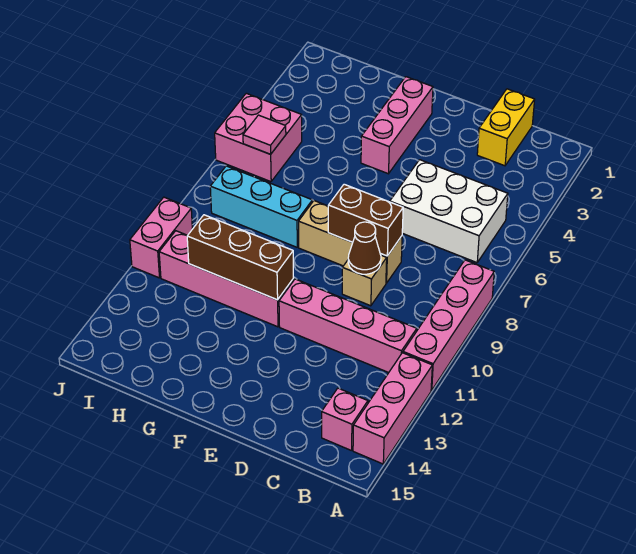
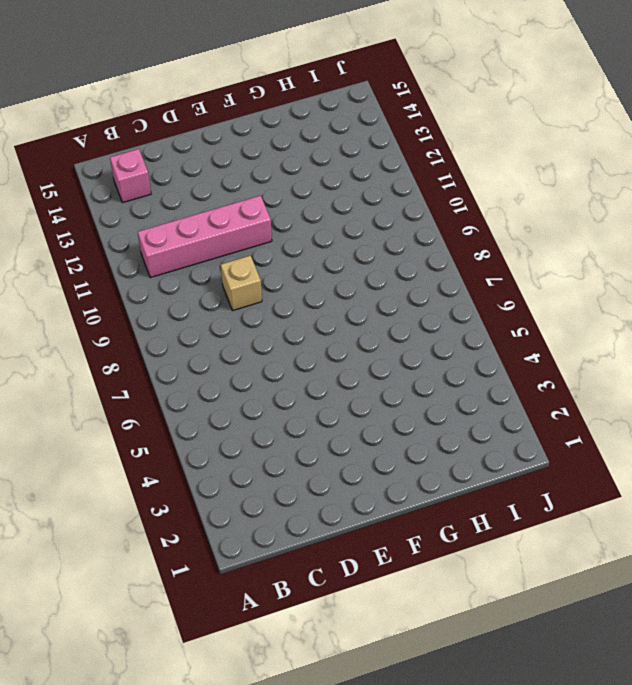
none -> pink brick A8:A11 level 1
none -> pink brick A12:A14 level 1
none -> white brick B5:D6 level 1

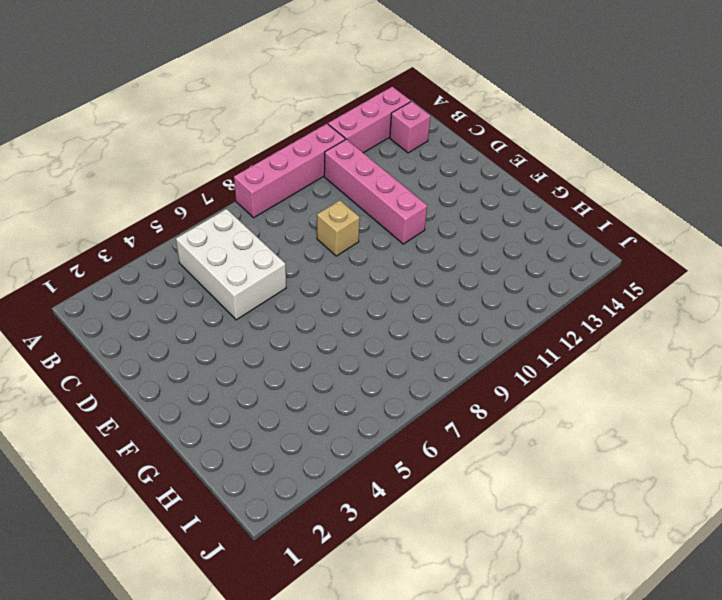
none -> yellow brick C1:C2 level 1
none -> tan brick D8:F8 level 1
none -> pink brick F2:F4 level 1

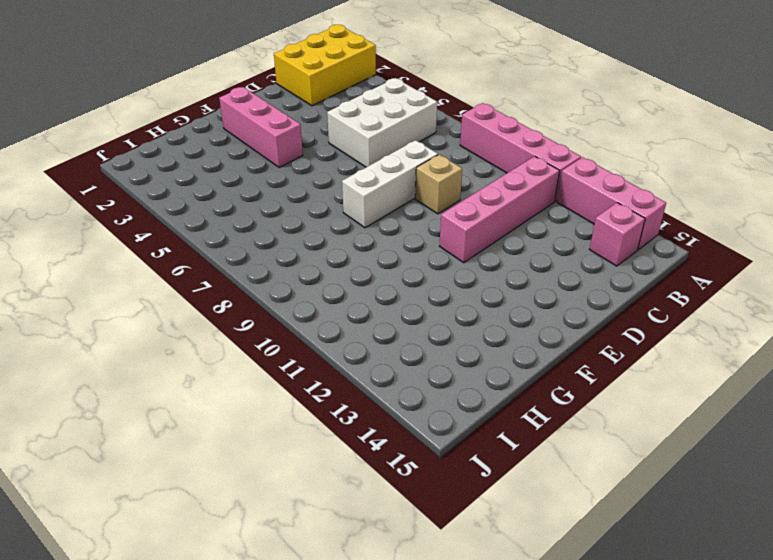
yellow brick A1:C2 level 1 -> yellow brick C1:C2 level 1
white brick D8:F8 level 1 -> tan brick D8:F8 level 1
none -> pink brick F11:I11 level 1
none -> cyan brick G8:I8 level 1
none -> pink brick I5:J6 level 1

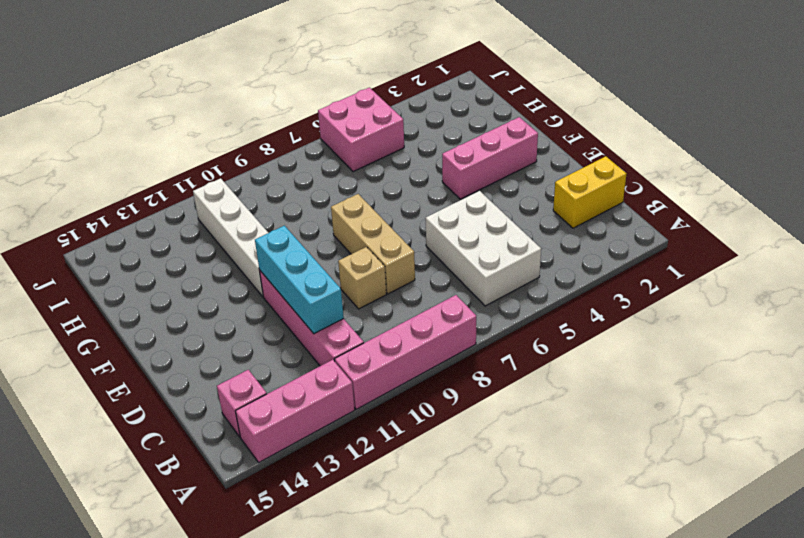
cyan brick C11:E11 level 2 -> cyan brick G8:I8 level 1
white brick F11:I11 level 1 -> pink brick F11:I11 level 1
none -> pink brick J10:J11 level 1
none -> brown brick D8:E8 level 2
none -> brown cone D9 level 2

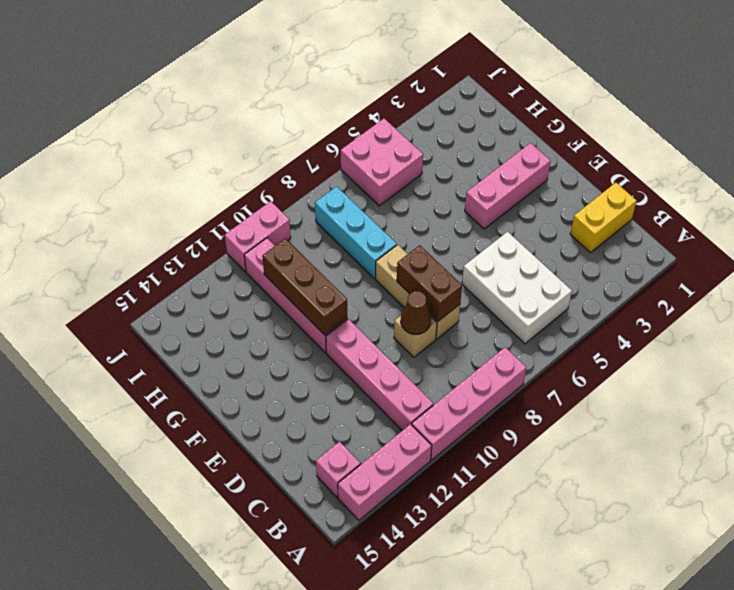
none -> pink tile I6 level 2

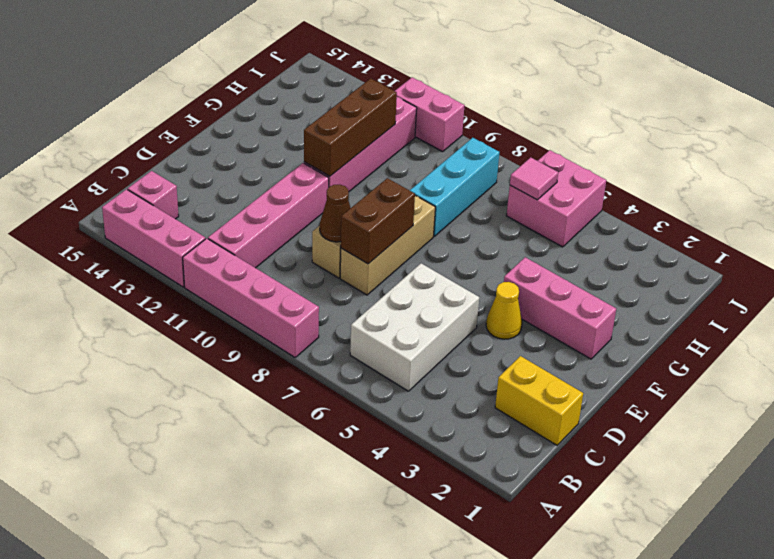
yellow cone E4 level 1 -> none

